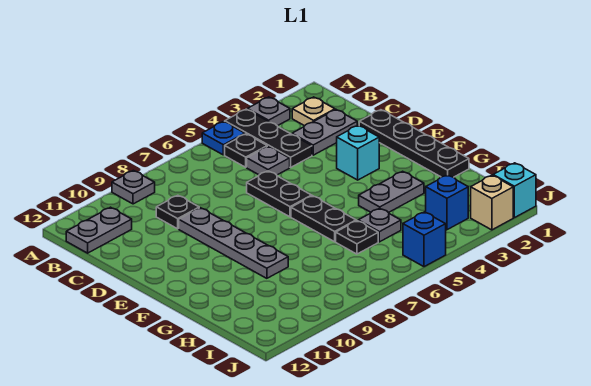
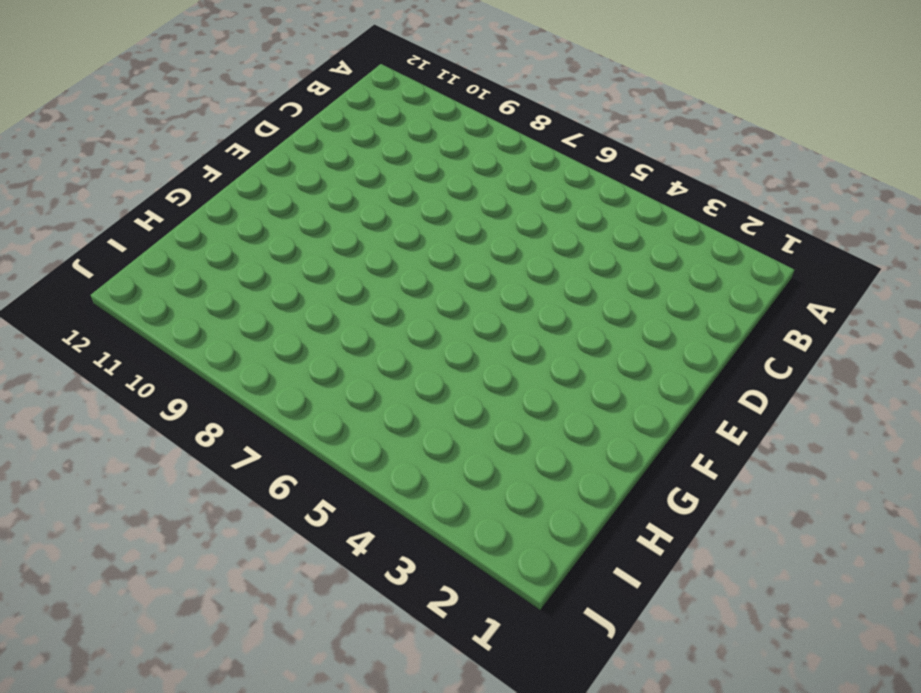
none -> grey plate A3 level 1
none -> black plate A4:C4 level 1
none -> blue plate A5 level 1

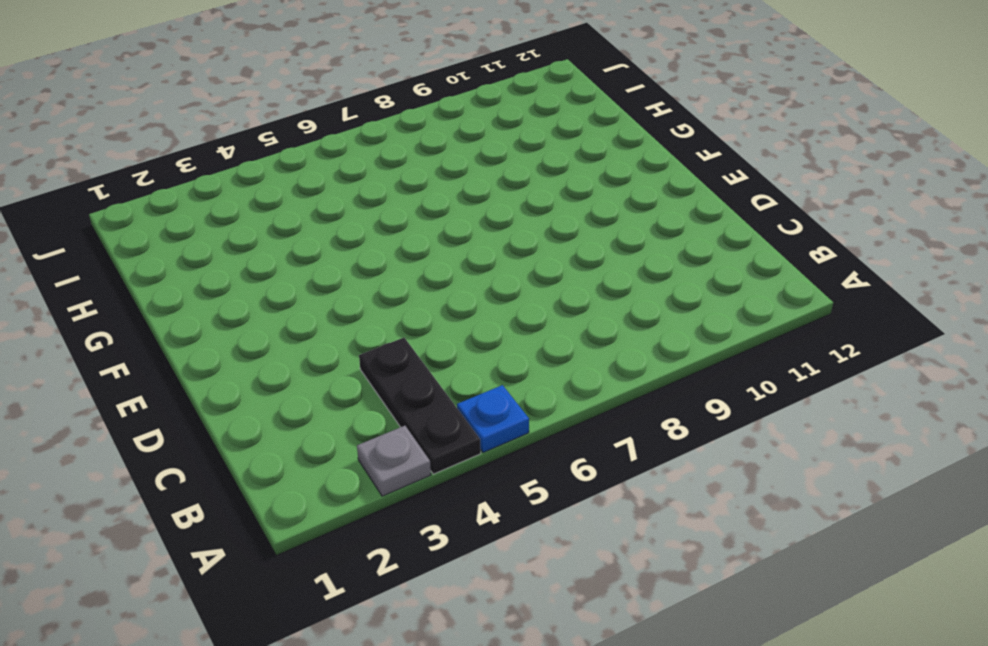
none -> grey plate A9 level 1
none -> tan plate B2 level 1
none -> black plate B5 level 1

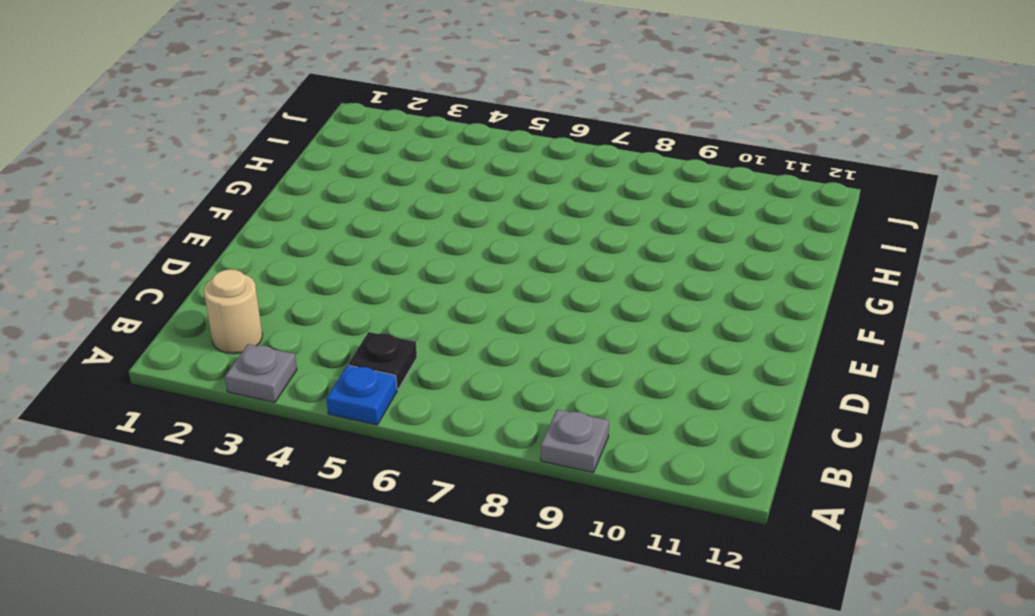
tan round brick B2 level 1 -> tan plate B2 level 1
none -> black plate A4:C4 level 1
none -> grey plate B11:B12 level 1
none -> grey plate C2:C3 level 1

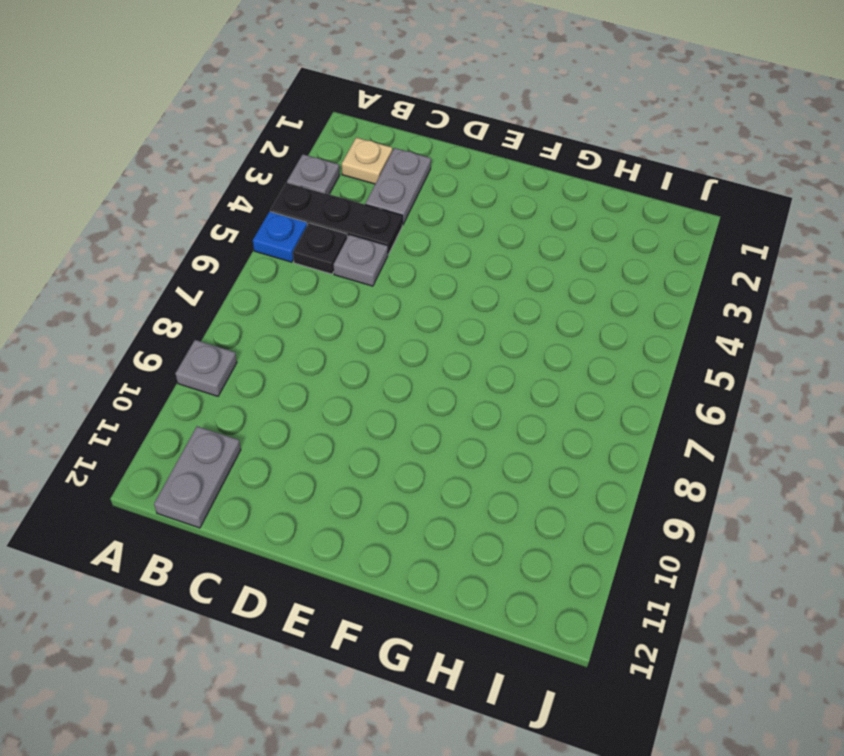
none -> black plate C9 level 1
none -> black plate D1:G1 level 1
none -> black plate D6:E6 level 1

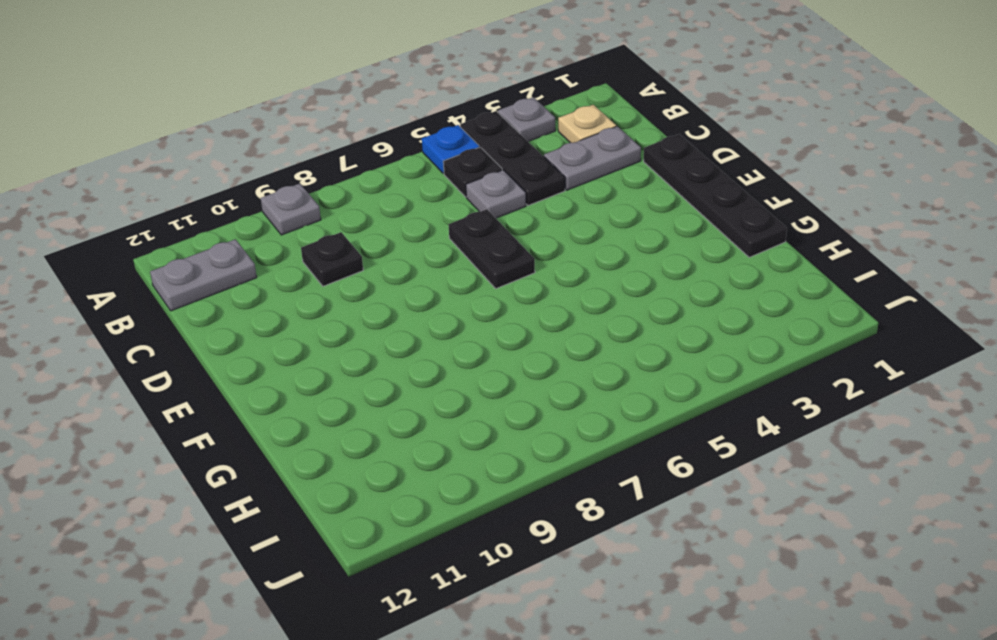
none -> grey plate D9:G9 level 1
none -> cyan brick E3 level 1
none -> black plate F6:G6 level 1

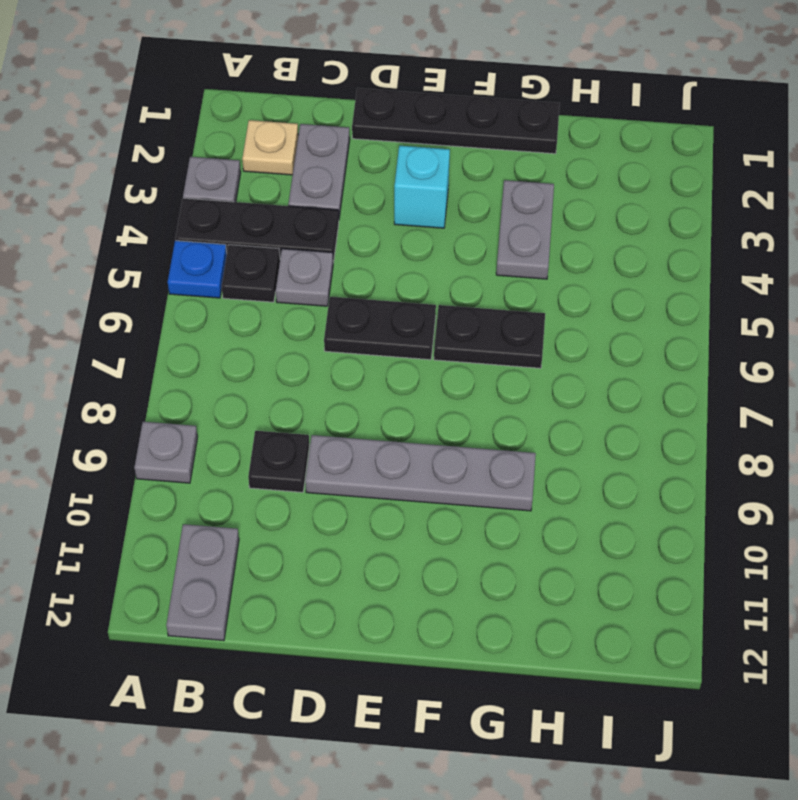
none -> grey plate H5 level 1
none -> black plate H6 level 1
none -> blue brick I3 level 1

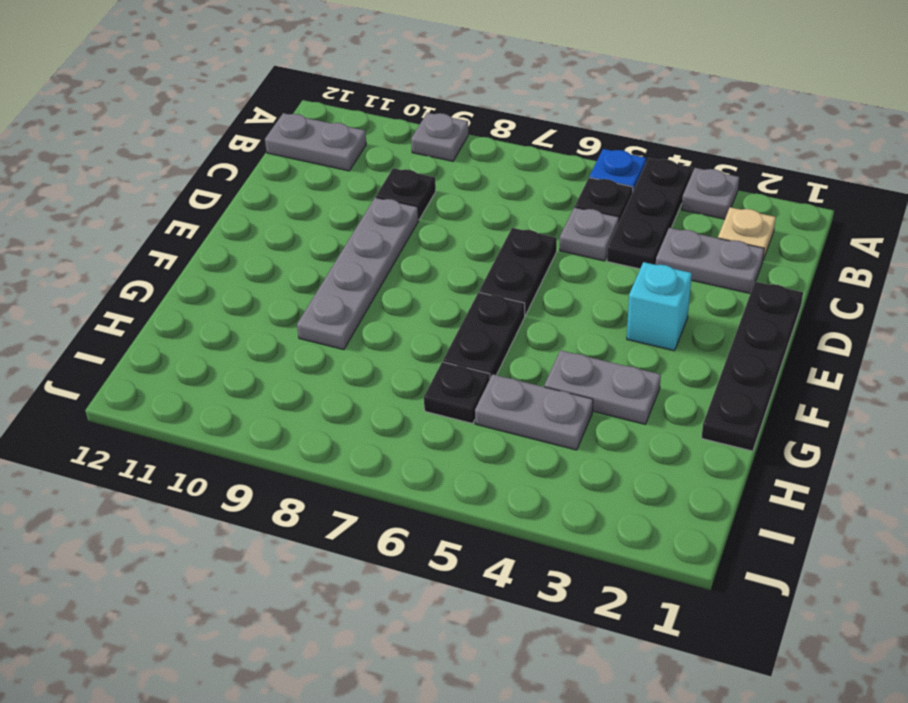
grey plate H4:H5 level 1 -> grey plate H5 level 1
none -> blue brick I3 level 1
none -> cyan brick J1 level 1
none -> tan brick J2 level 1

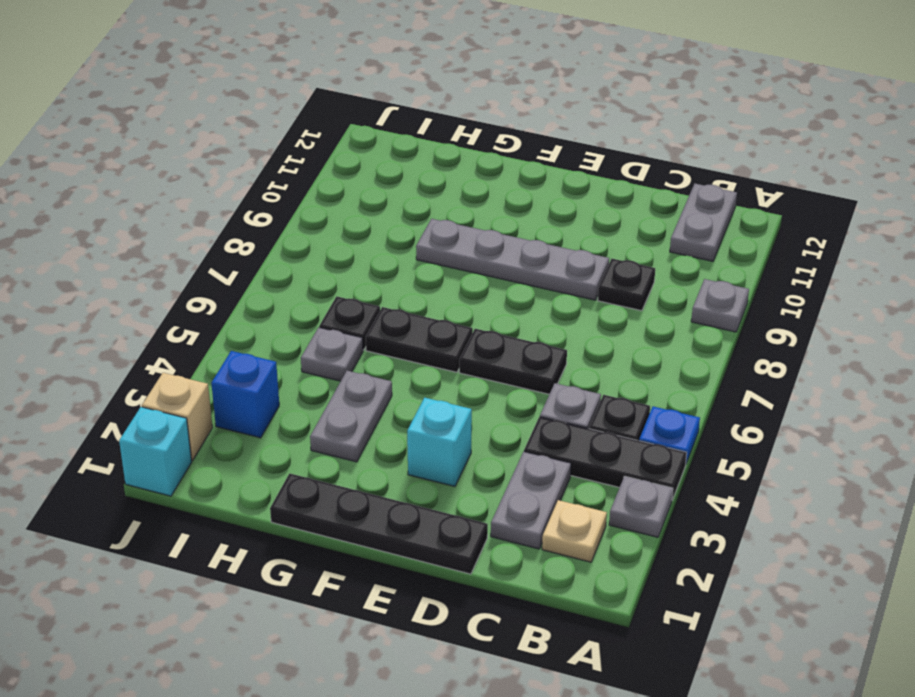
none -> blue brick J5 level 1

